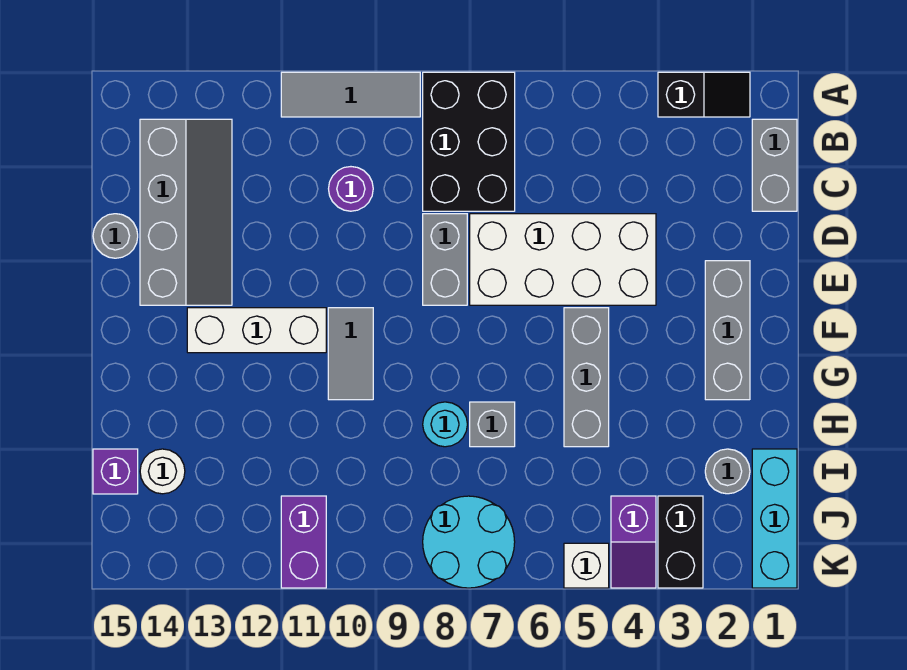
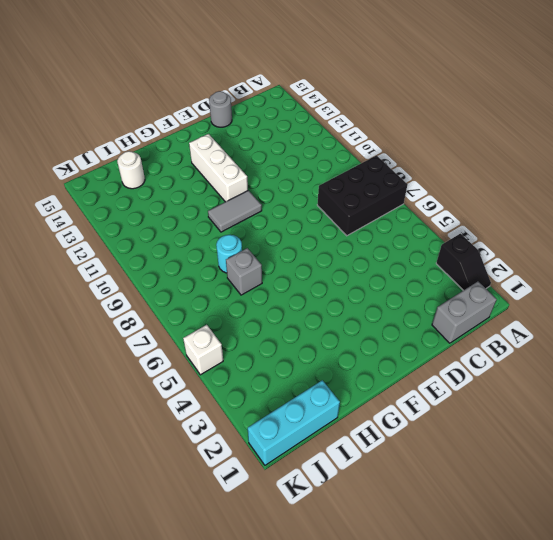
none -> grey tile A9:A11 level 1
none -> grey slope B13:E14 level 1 top 14
none -> purple round brick C10 level 1

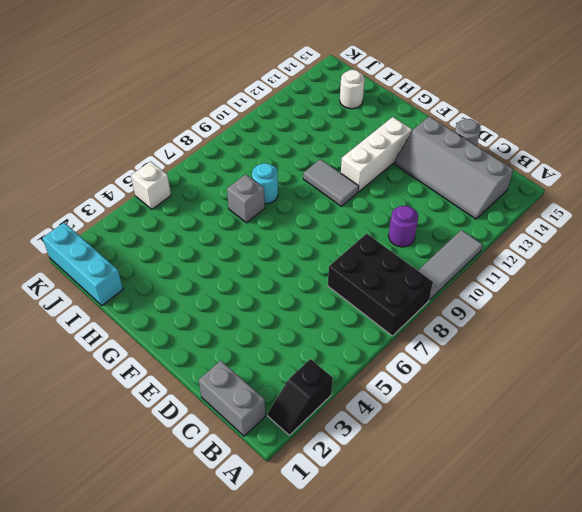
none -> white brick D4:E7 level 1
none -> grey brick D8:E8 level 1
none -> grey brick E2:G2 level 1

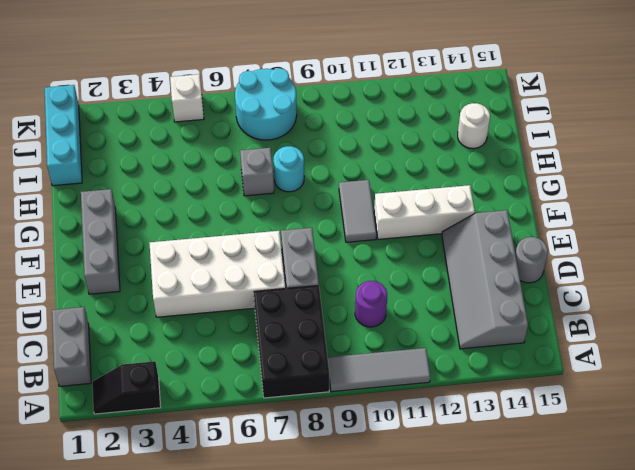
none -> grey brick F5:H5 level 1
none -> grey round brick I2 level 1
none -> purple brick I15 level 1

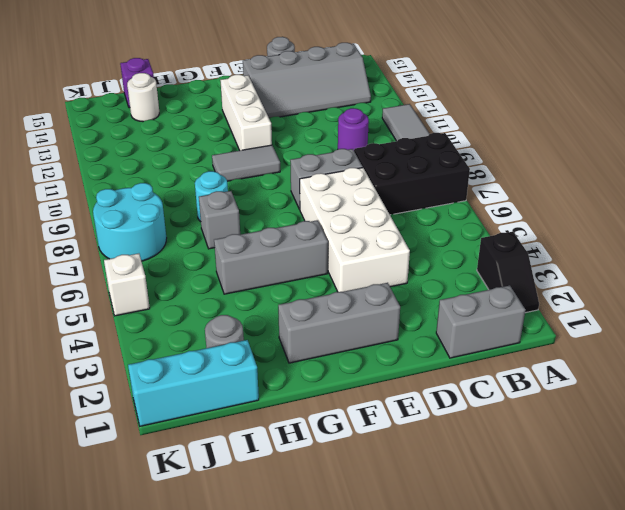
none -> black brick J3:K3 level 1
none -> purple slope J4:K4 level 1 top J
none -> purple brick J11:K11 level 1

